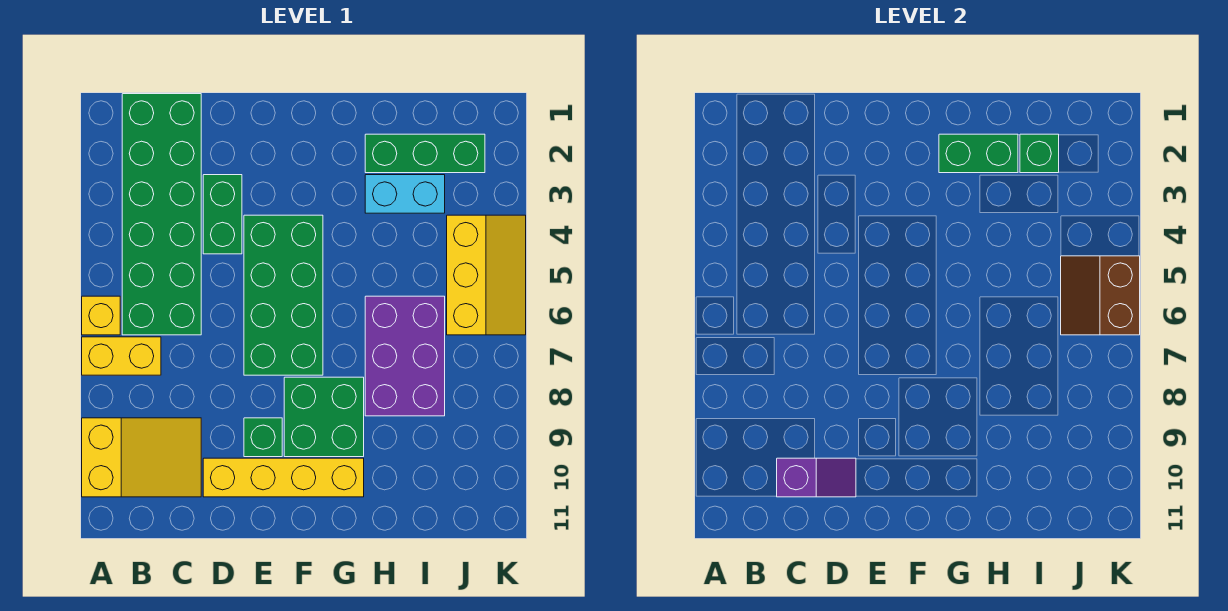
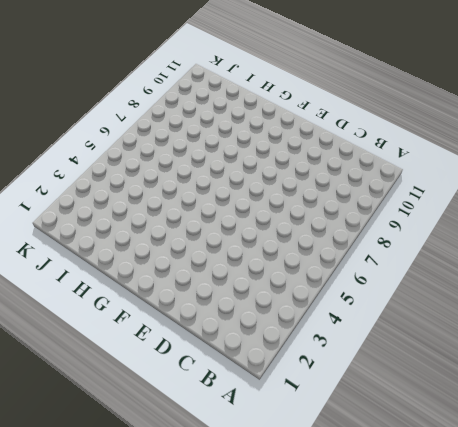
none -> yellow brick A6 level 1
none -> yellow brick A7:B7 level 1
none -> yellow slope A9:C10 level 1 top A

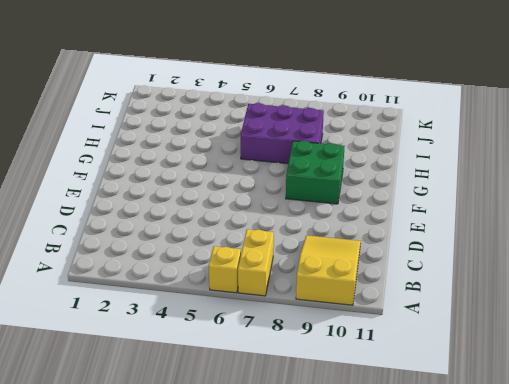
none -> green brick B1:C6 level 1
none -> green brick D3:D4 level 1
none -> yellow brick D10:G10 level 1

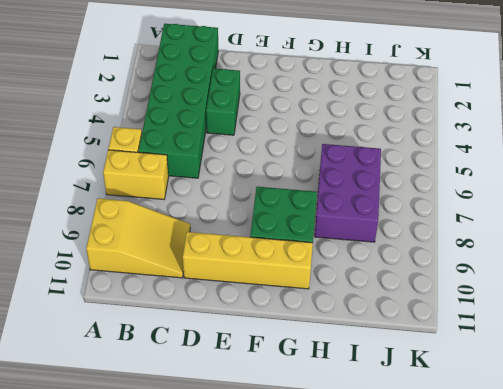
none -> green brick E4:F7 level 1
none -> green brick E9 level 1
none -> green brick H2:J2 level 1

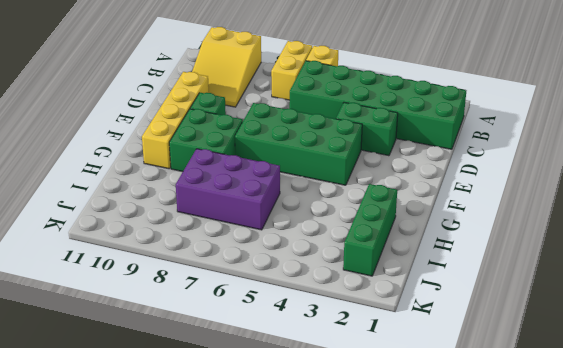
none -> cyan brick H3:I3 level 1
none -> yellow slope J4:K6 level 1 top J
none -> purple slope C10:D10 level 2 top C

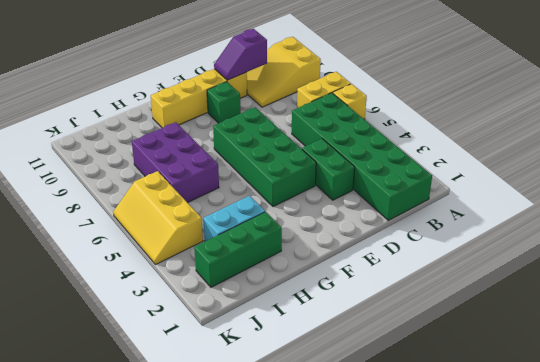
none -> green brick F8:G9 level 1
none -> green brick G2:H2 level 2
none -> green brick I2 level 2

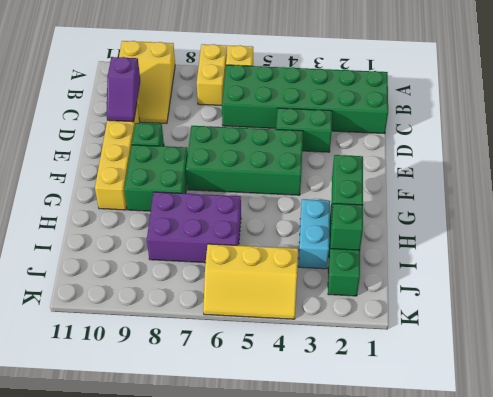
none -> brown slope J5:K6 level 2 top K

